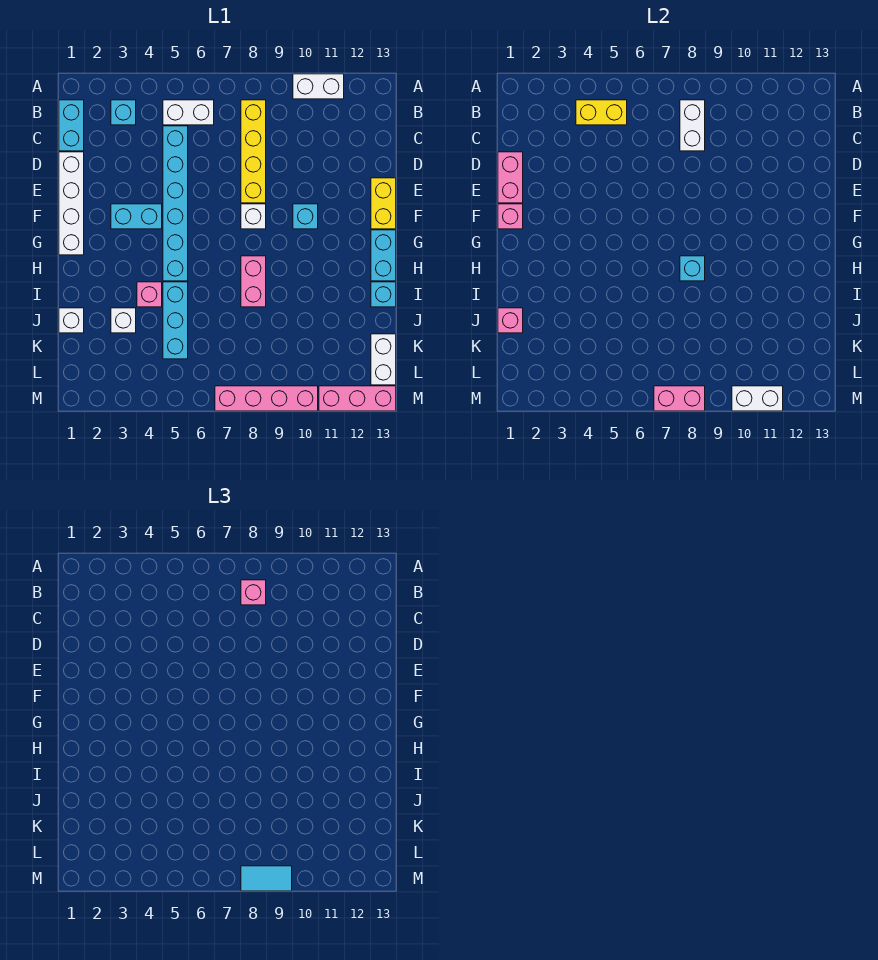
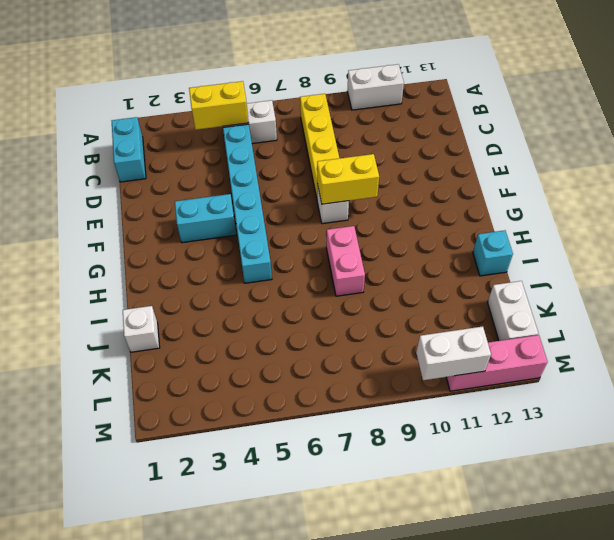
yellow brick F8:F9 level 2 -> yellow brick E13:F13 level 1
none -> cyan brick B3 level 1
none -> white brick D1:G1 level 1
none -> cyan brick F10 level 1
none -> cyan brick G13:H13 level 1

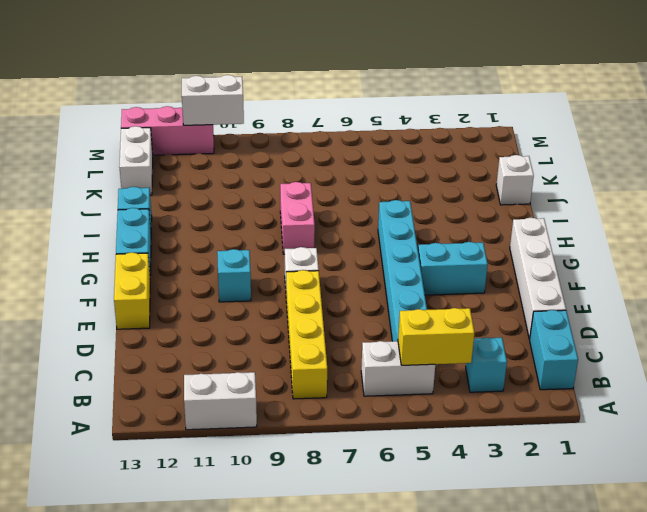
none -> pink brick I4 level 1
none -> cyan brick I5:K5 level 1
none -> white brick J3 level 1
none -> pink brick M7:M10 level 1

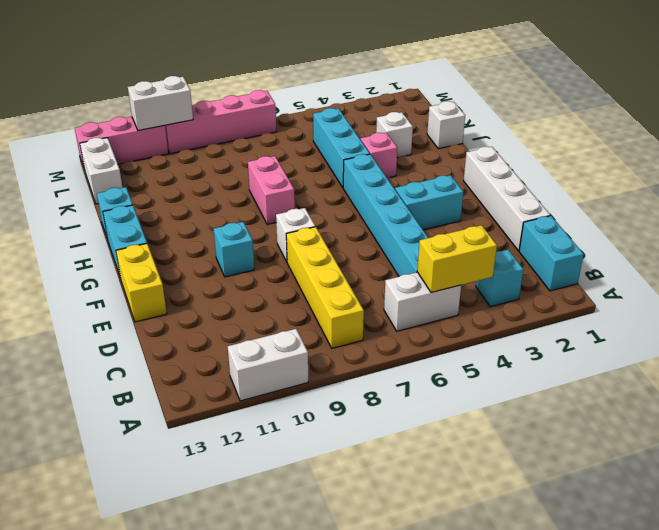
none -> white brick B8:C8 level 2
none -> pink brick D1:E1 level 2
none -> pink brick F1 level 2
none -> cyan brick H8 level 2

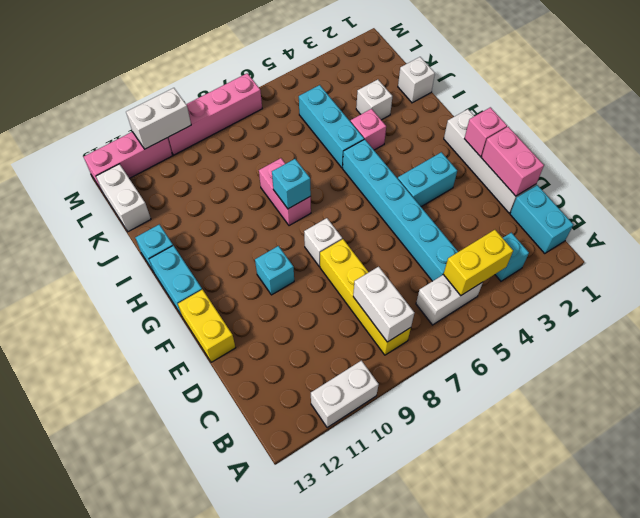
none -> pink brick J1 level 2
none -> pink brick M7:M8 level 2
none -> pink brick B8 level 3
none -> cyan tile M8:M9 level 3

